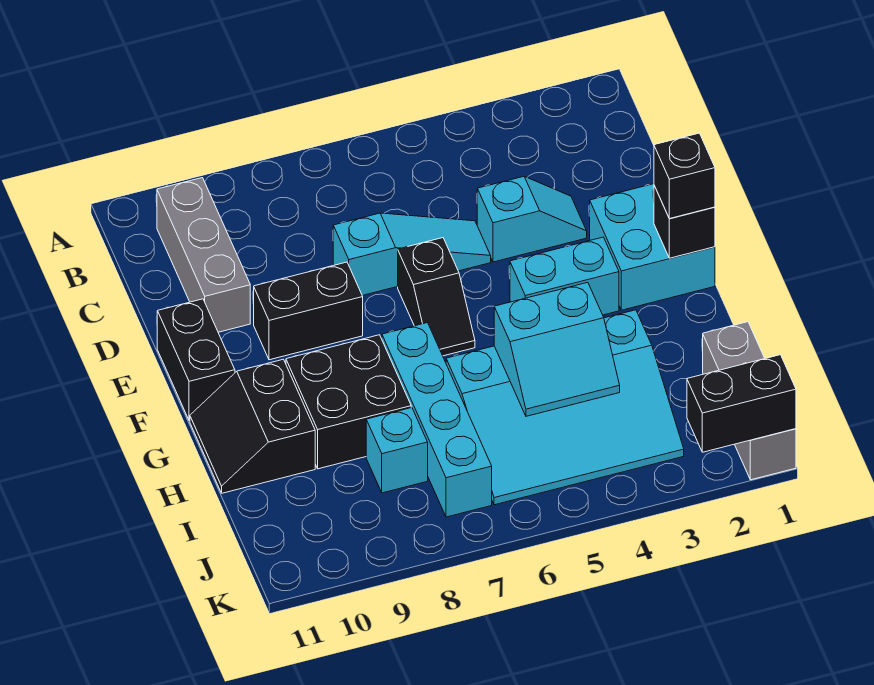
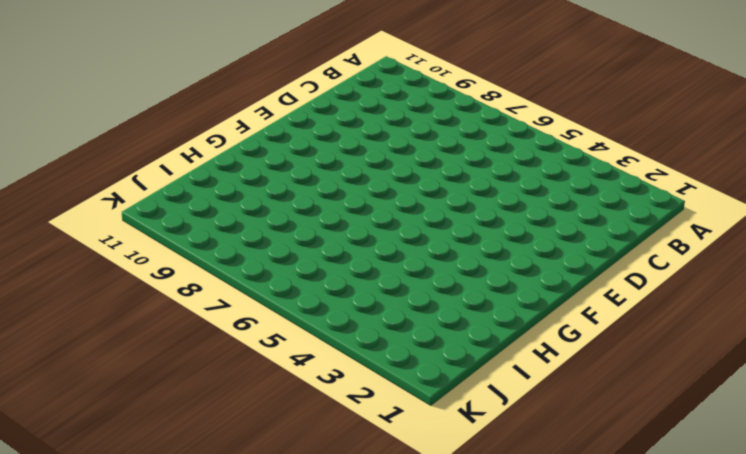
none -> grey brick B10:D10 level 1
none -> cyan slope D3:D4 level 1 top 4
none -> cyan slope D5:D7 level 1 top 7

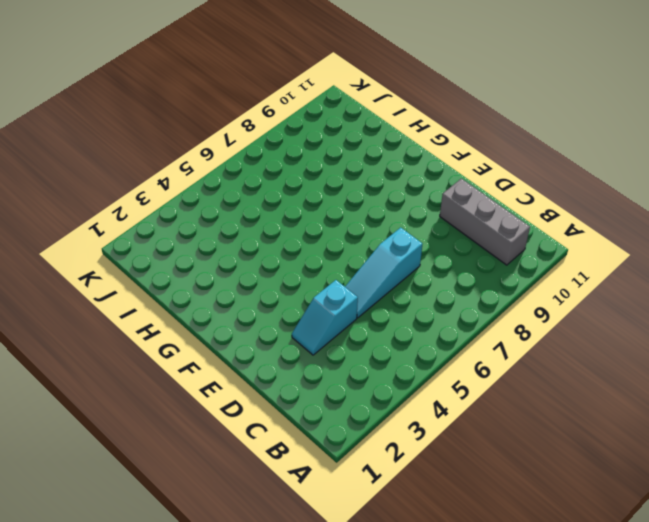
none -> cyan brick E1:F2 level 1
none -> black slope E6:F6 level 1 top E
none -> black brick E8:E9 level 1

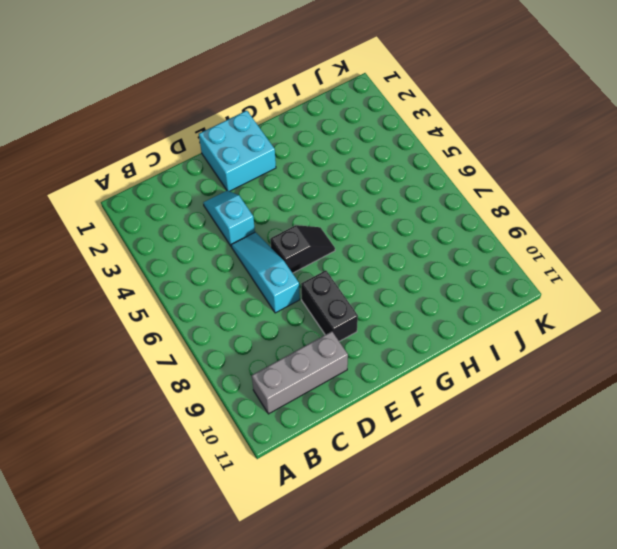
none -> black brick E11:F11 level 1
none -> cyan brick F3:F4 level 1
none -> cyan brick G7:J7 level 1

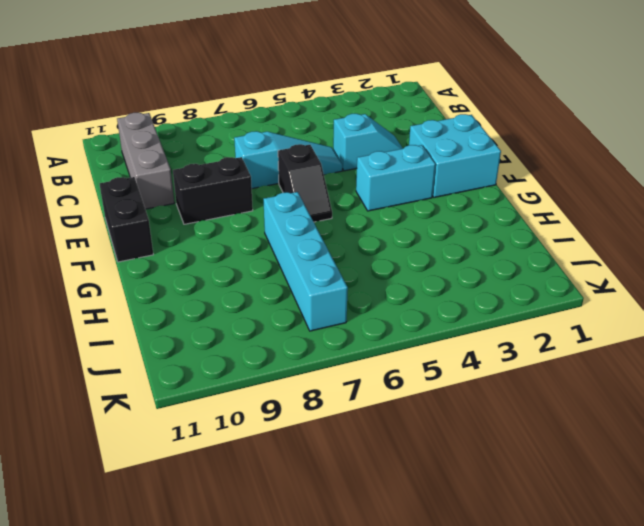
none -> black brick G8:H9 level 1
none -> black slope G10:H11 level 1 top 10
none -> cyan slope H3:J6 level 1 top H

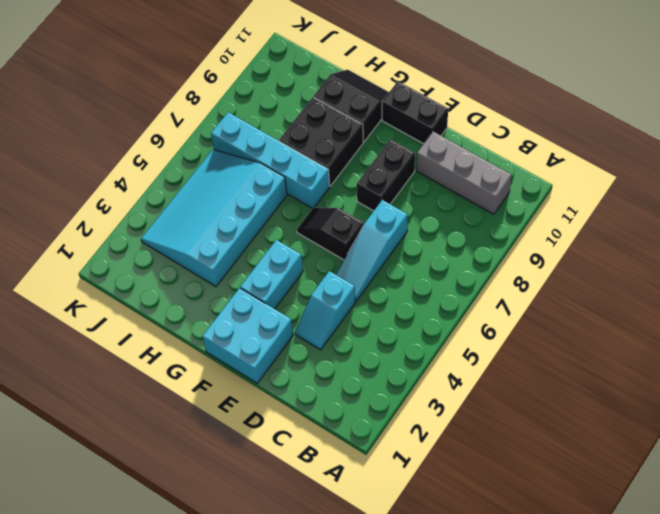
none -> grey brick I1:K1 level 1
none -> cyan brick I8 level 1
none -> black brick F1 level 2

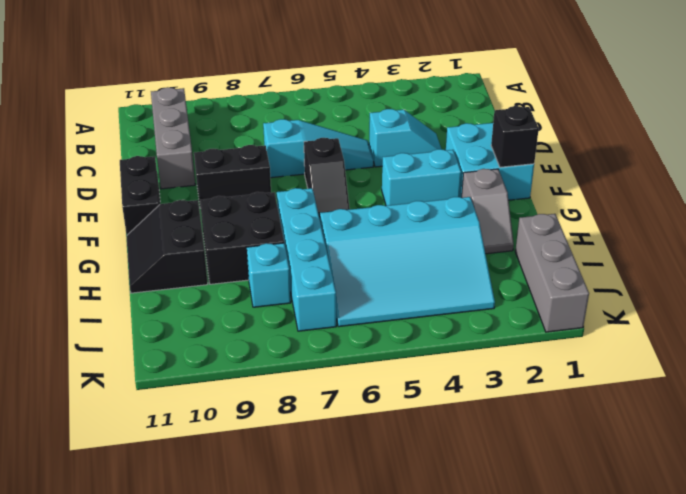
grey slope G2:H2 level 1 top G -> none
none -> cyan slope H4:I5 level 2 top H
none -> black brick K1:K2 level 2
none -> black brick F1 level 3

